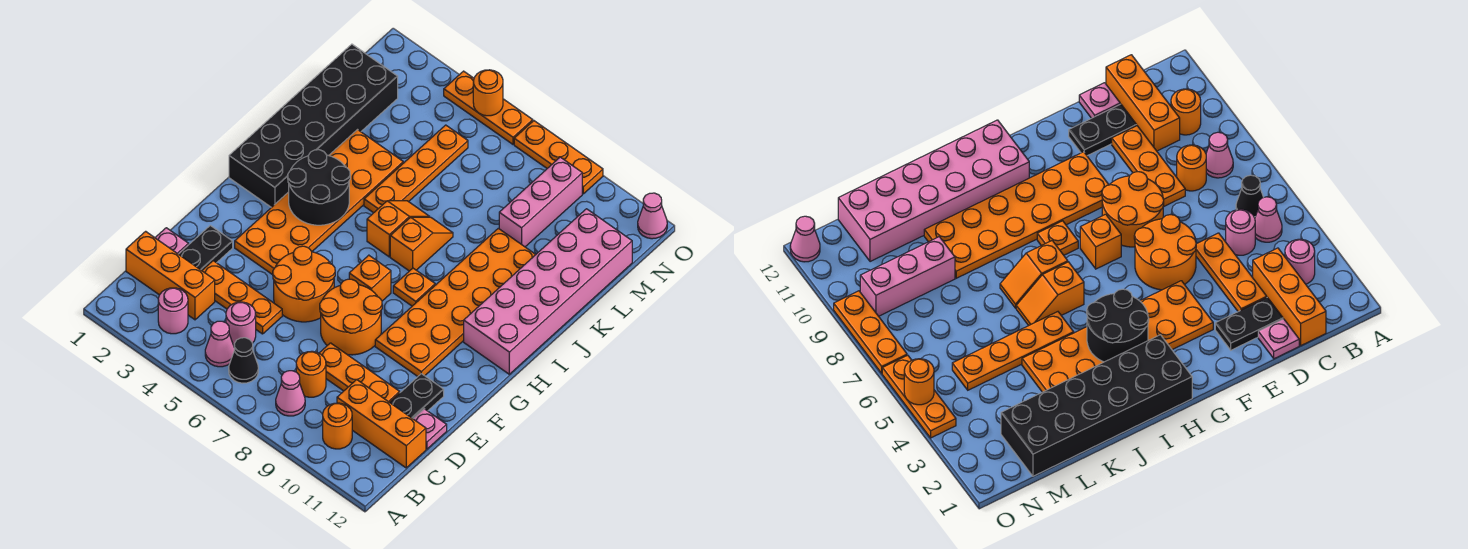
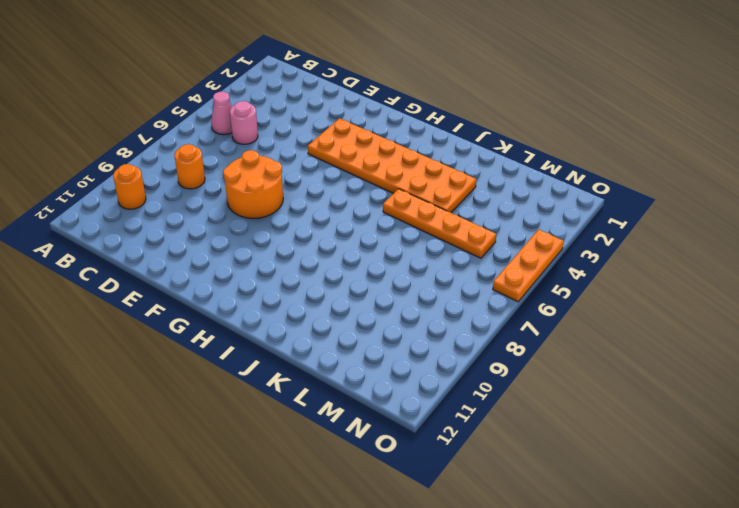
none -> pink round brick B3 level 1
none -> black cone B6 level 1
none -> pink cone B8 level 1
none -> orange brick C1:C3 level 1

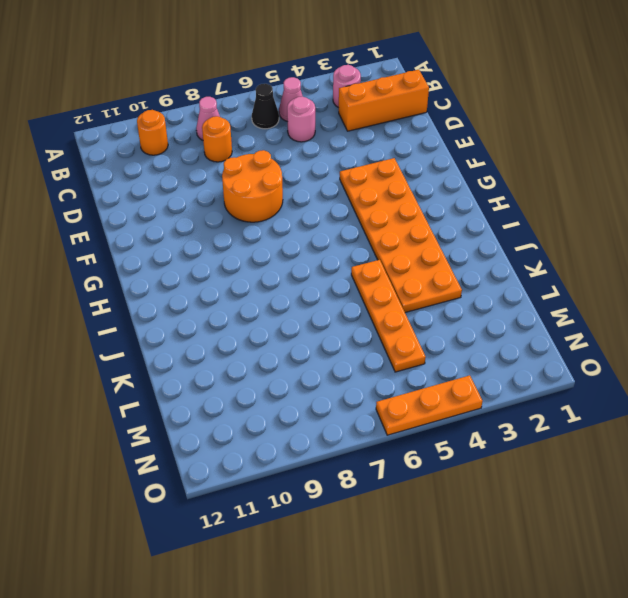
none -> orange brick C10:C12 level 1
none -> pink plate D1 level 1
none -> black plate D2:E2 level 1
none -> orange plate D3:D5 level 1

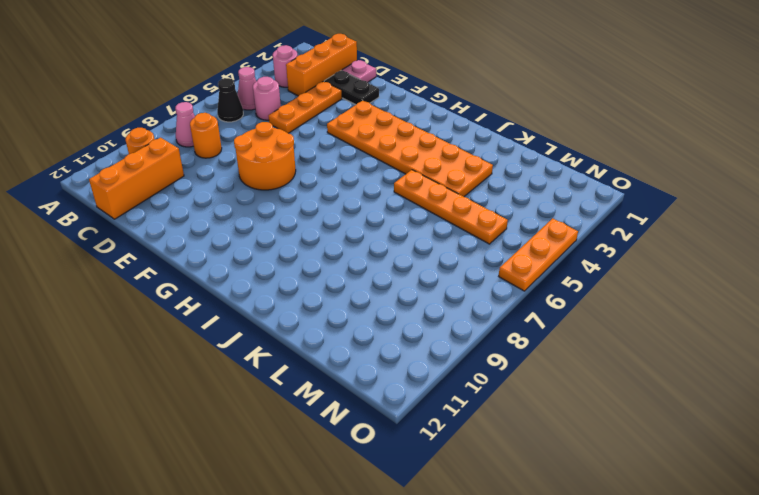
none -> orange plate D8:D10 level 1
none -> black plate D11:E11 level 1
none -> pink plate D12 level 1
none -> orange round brick E5:F6 level 1

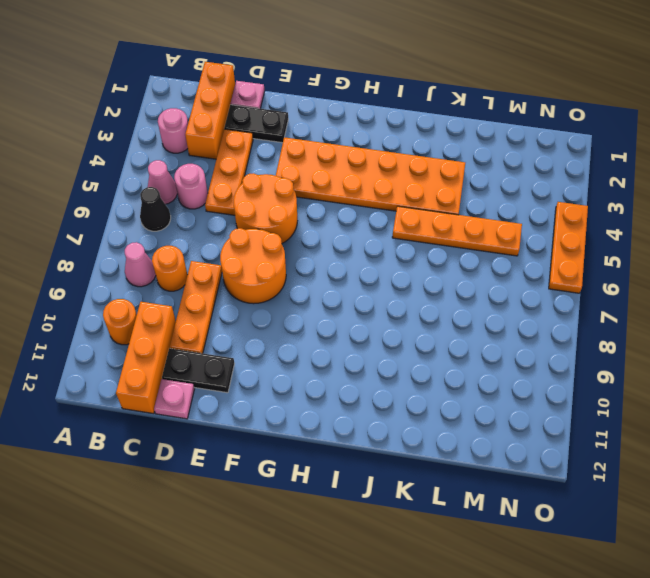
none -> orange plate F9:K10 level 1
none -> orange brick G7 level 1
none -> black brick H1:M2 level 1
none -> orange plate H8 level 1

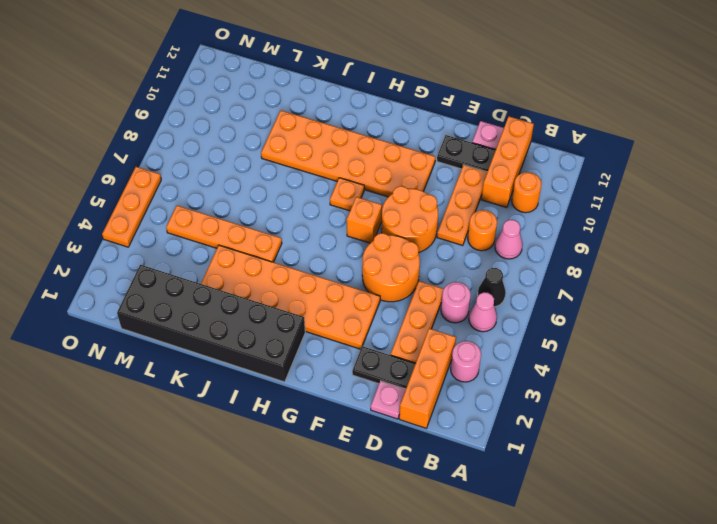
none -> pink brick H11:M12 level 1
none -> orange slope I6:J6 level 1 top I
none -> orange slope I7:J7 level 1 top I
none -> pink brick L9:N9 level 1

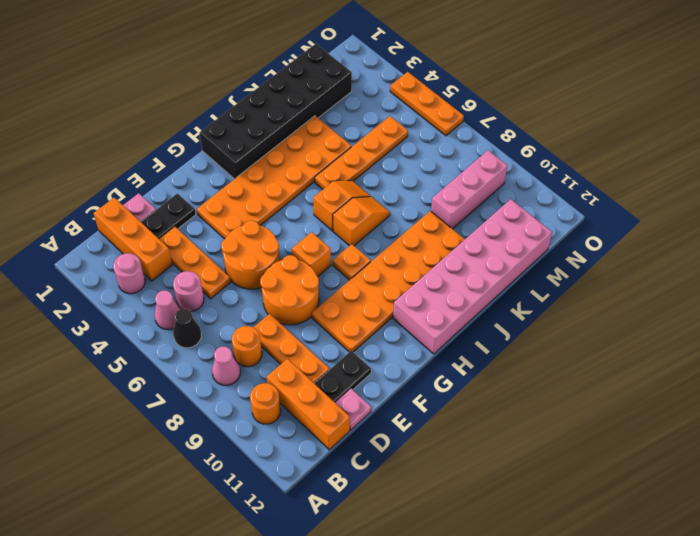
none -> orange plate O7:O9 level 1
none -> pink cone O12 level 1
none -> black round brick H3:I4 level 2
none -> orange round brick O5 level 2

